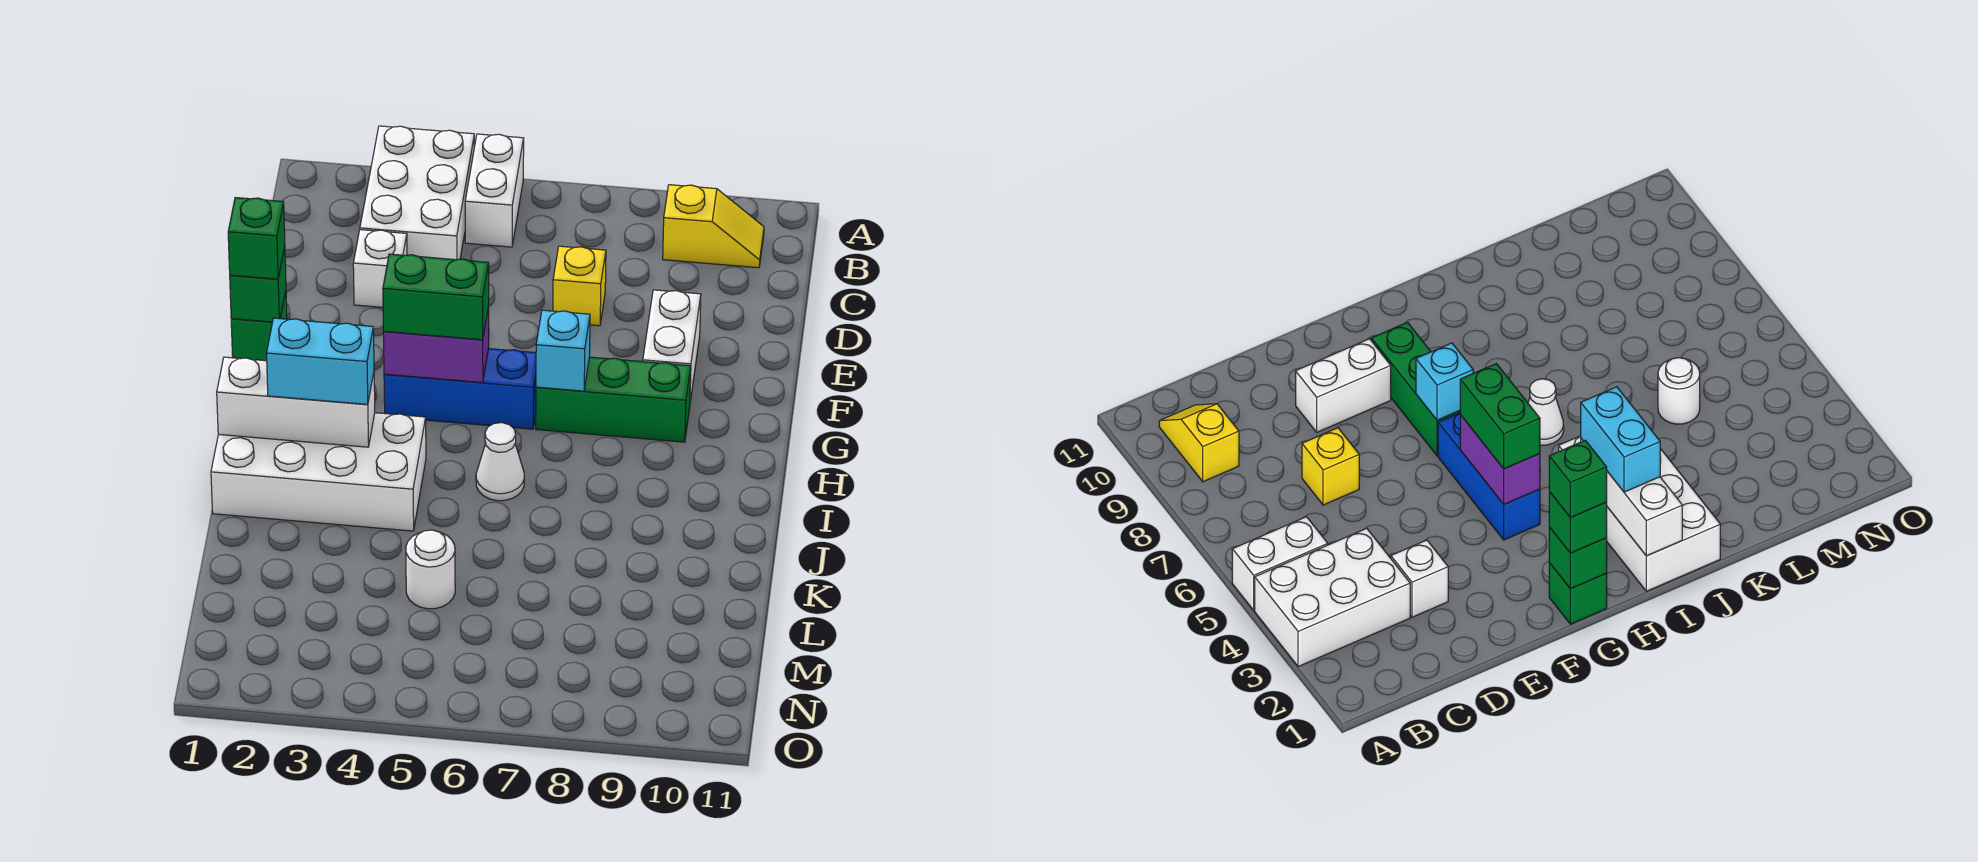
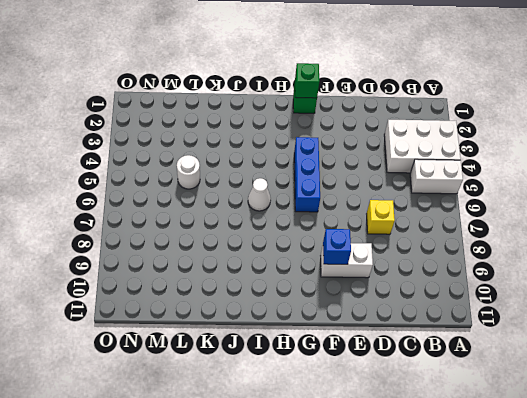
blue brick F9 level 2 -> none
none -> yellow slope B9:B10 level 1 top 9
none -> white brick D3 level 1
none -> green brick G7:G9 level 1

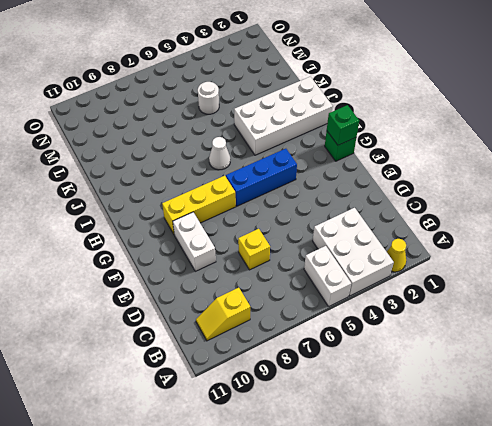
yellow cone A2 level 1 -> none
yellow brick G7:G9 level 1 -> green brick G7:G9 level 1
none -> white brick D3 level 1
none -> purple brick G4:G5 level 2
none -> cyan brick G7 level 2

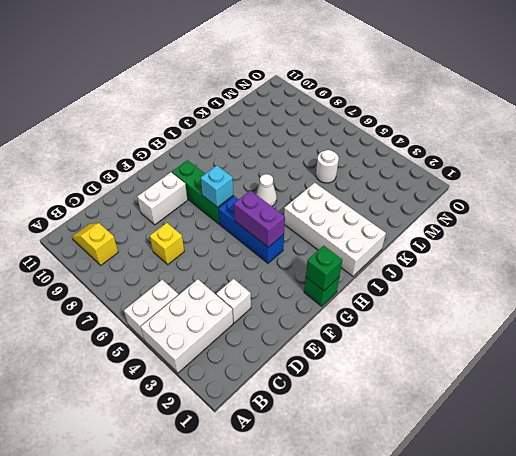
none -> white brick I1:I3 level 2
none -> green brick G1 level 3
none -> green brick G4:G5 level 3

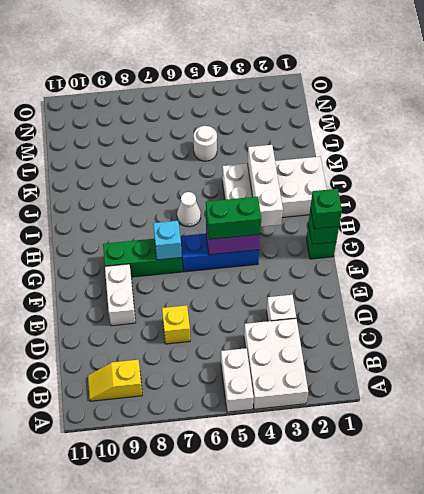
white brick H3:J3 level 2 -> white brick I1:I3 level 2
none -> cyan brick I2:I3 level 3
none -> green brick G1 level 4

